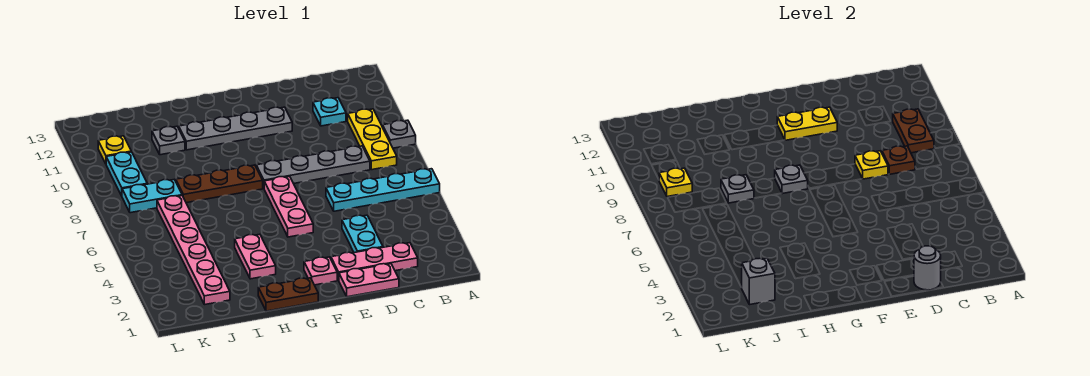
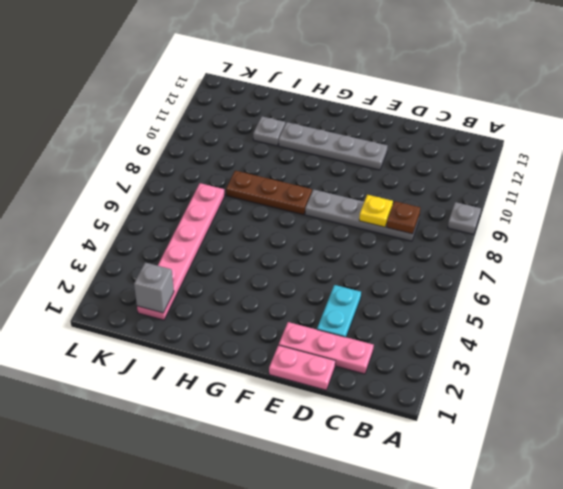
none -> cyan plate A6:D6 level 1
none -> yellow plate B8:B10 level 1
none -> cyan plate C11 level 1

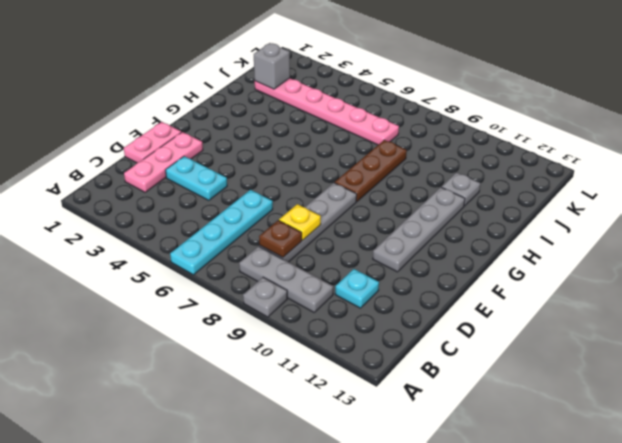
grey plate B8:B10 level 1 -> yellow plate B8:B10 level 1
none -> pink plate F2 level 1
none -> pink plate F5:F7 level 1
none -> brown plate G1:H1 level 1

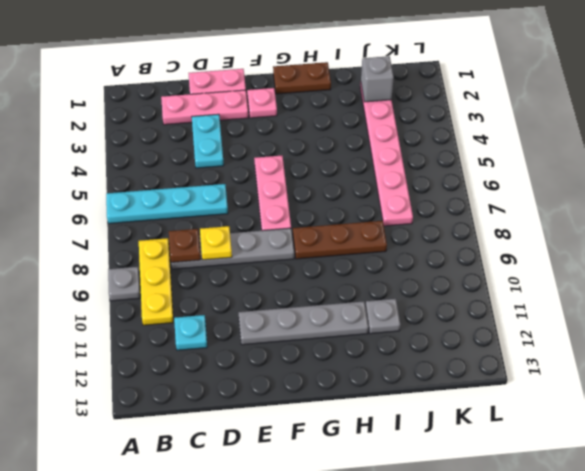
none -> pink plate H3:H4 level 1
none -> cyan plate J8:K8 level 1
none -> cyan plate K9:K10 level 1

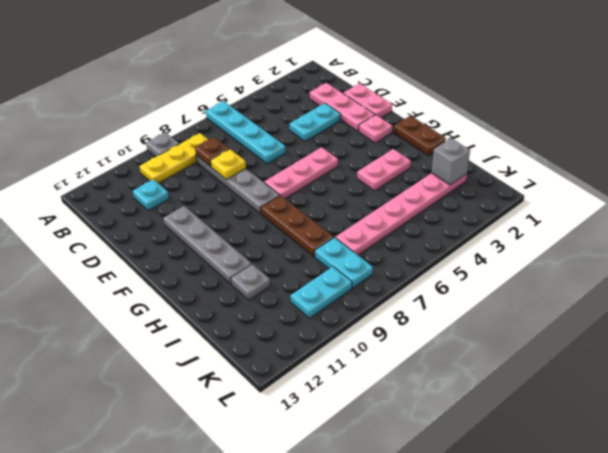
none -> yellow plate K11 level 1
none -> brown plate B9:B10 level 2
none -> grey round brick D1 level 2

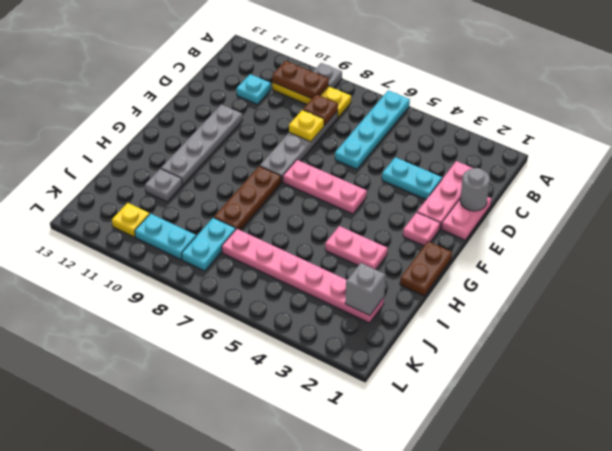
none -> yellow plate E11:F11 level 2
none -> grey plate G8 level 2
none -> grey plate I8 level 2

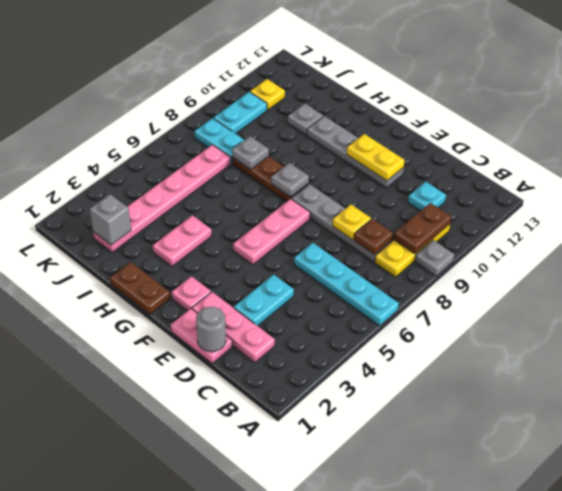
none -> yellow plate K9 level 2

